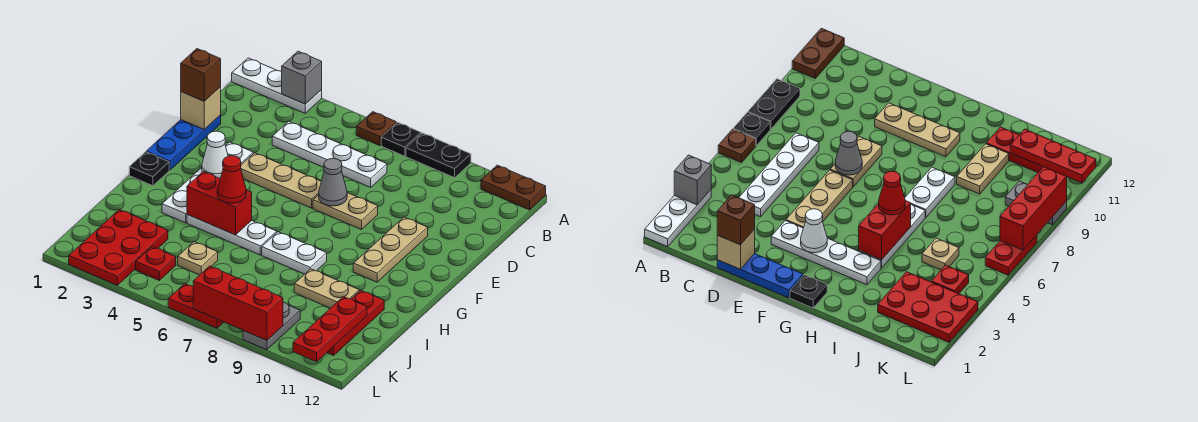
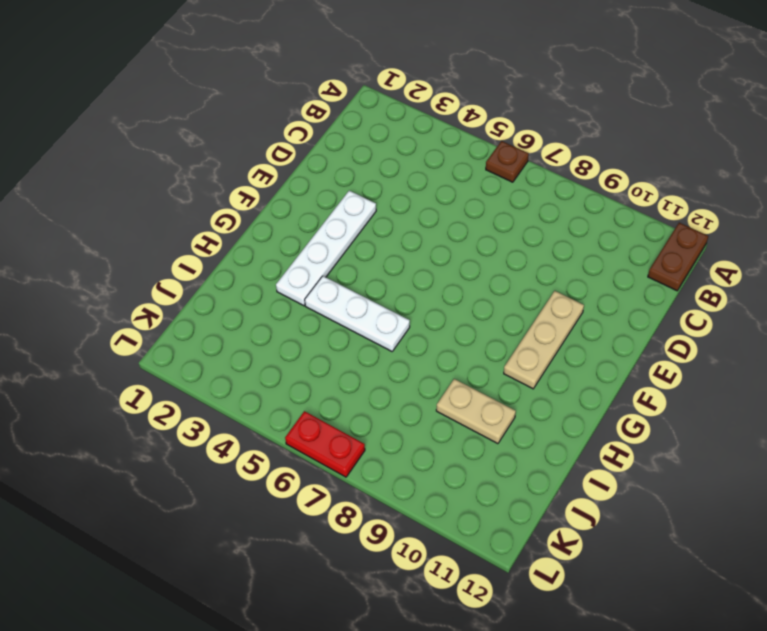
brown plate A12:B12 level 1 -> brown plate A11:A12 level 1
none -> white plate A1:A3 level 1
none -> black plate A7 level 1
none -> black plate A8:A9 level 1
none -> white plate C4:C7 level 1

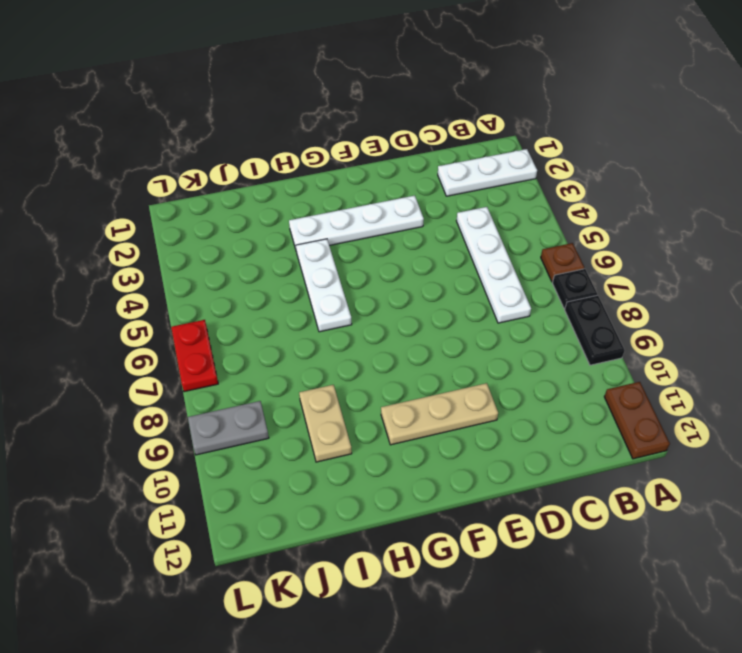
white plate A2:C2 level 1 -> white plate A1:A3 level 1
none -> blue plate D1:F1 level 1
none -> tan plate E4:E6 level 1
none -> tan plate E7:E8 level 1
none -> black plate G1 level 1

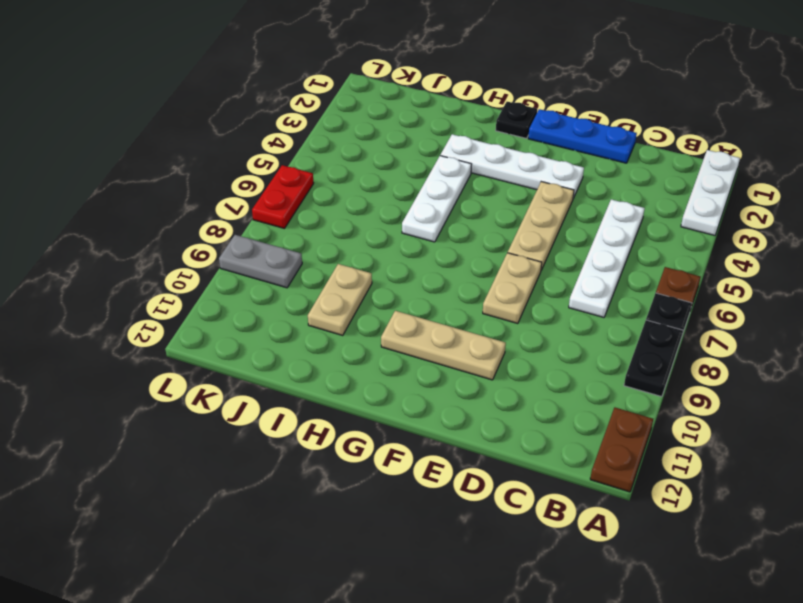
none -> white plate H7:H8 level 1
none -> red plate I11:K11 level 1
none -> red plate J2:L3 level 1
none -> tan plate J5 level 1

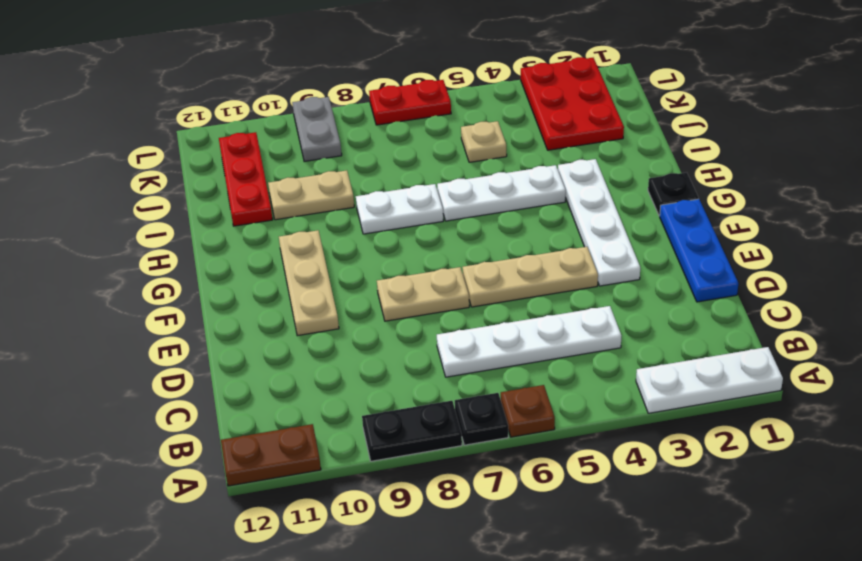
none -> red plate K4 level 1
none -> grey brick A3 level 2
none -> tan brick D1 level 2
none -> grey cone E7 level 2

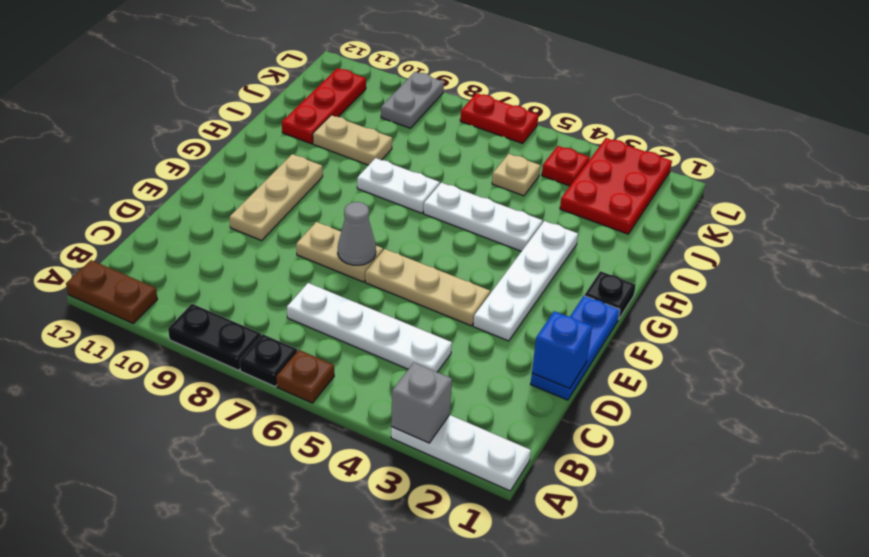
blue brick D1 level 2 -> tan brick D1 level 2
none -> white cone F3 level 2
none -> red brick H4:H5 level 2
none -> red plate J11:L11 level 2
none -> red brick L7:L9 level 2

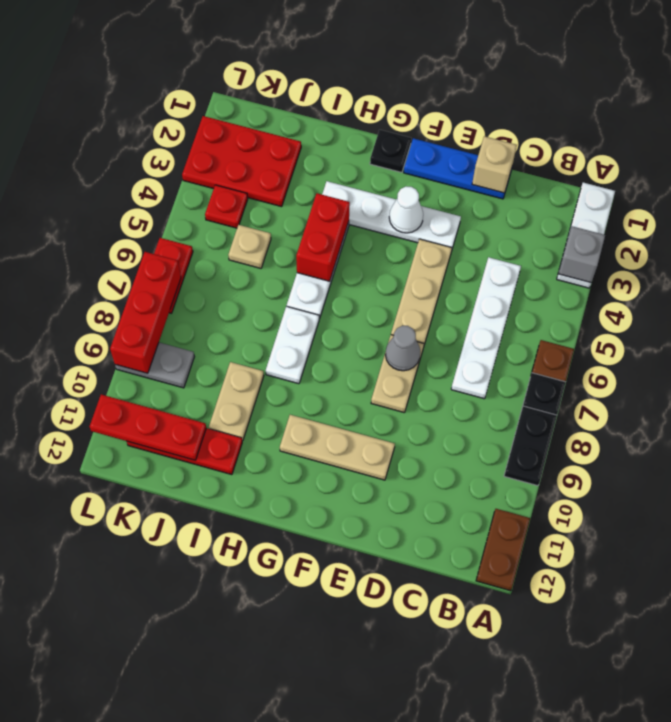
none -> brown brick D1 level 3
none -> red cone H5 level 3

